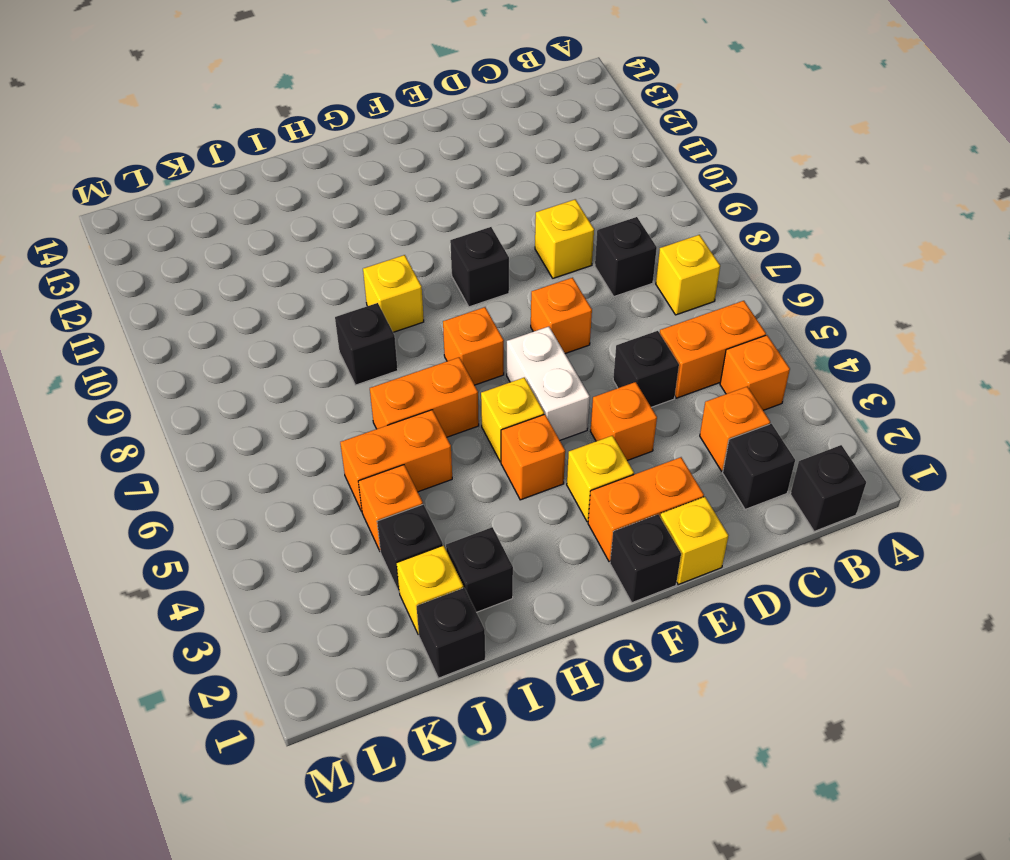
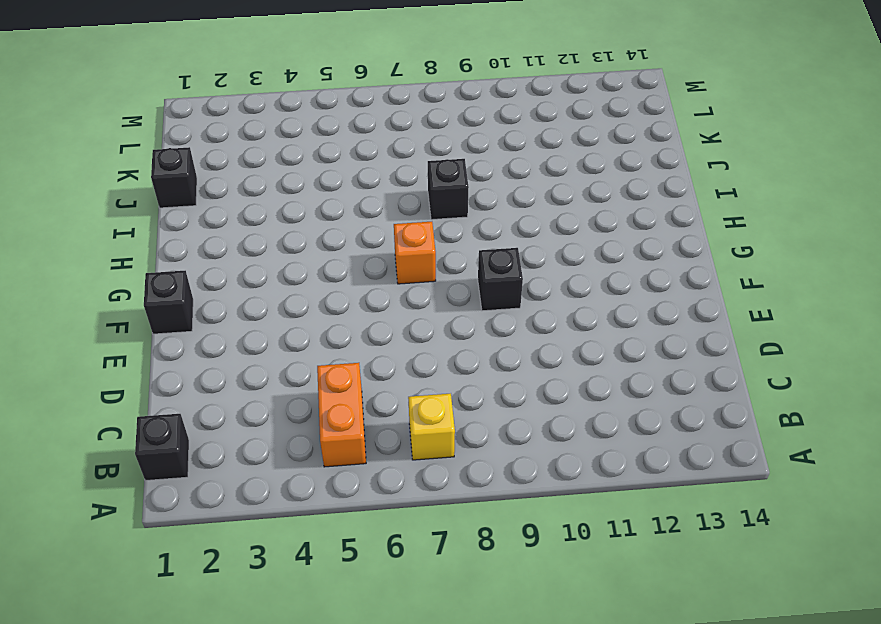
none -> orange brick B4 level 1
none -> black brick C2 level 1
none -> orange brick C3 level 1

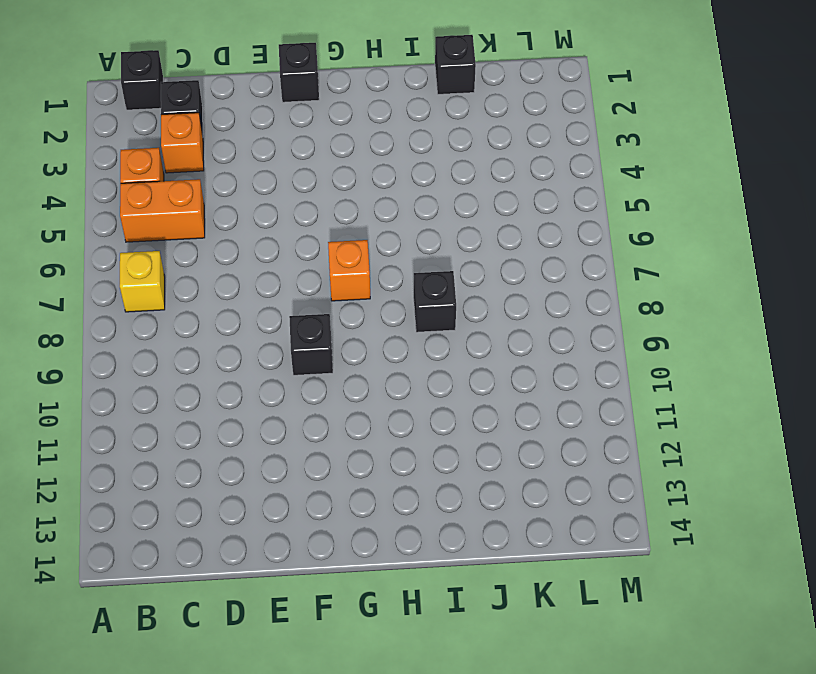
none -> black brick C8 level 1
none -> black brick D5 level 1
none -> yellow brick D9 level 1

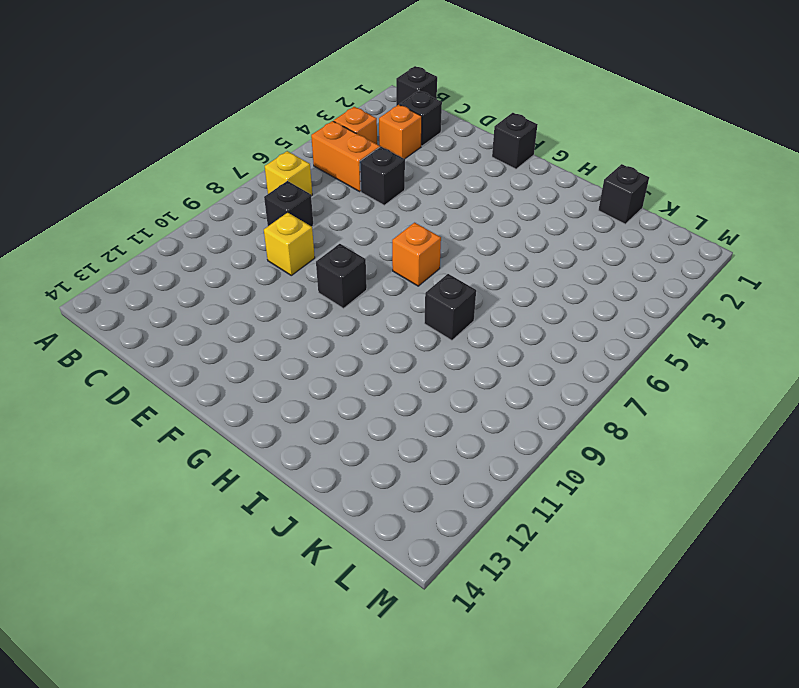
none -> yellow brick E1 level 1
none -> orange brick E2:F2 level 1
none -> orange brick E4 level 1

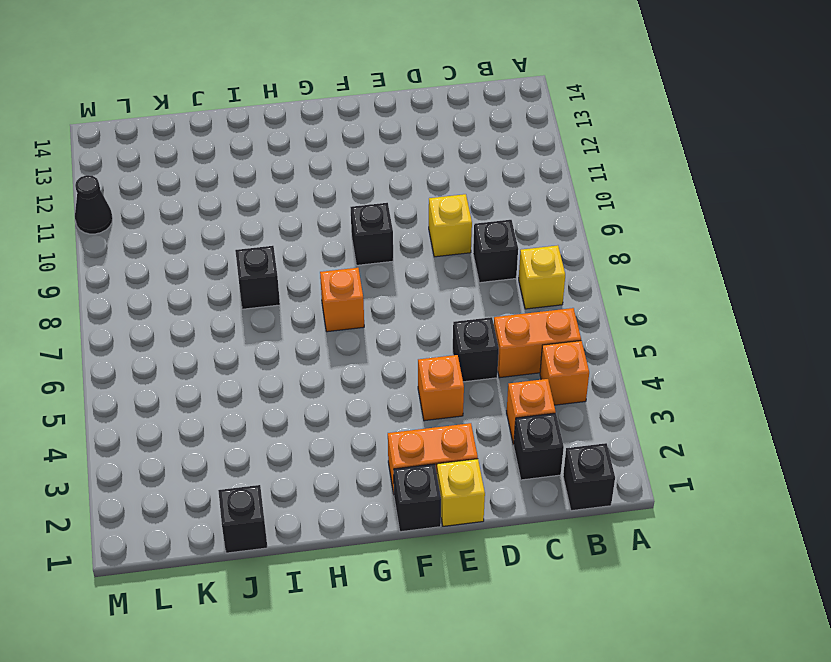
black cone M11 level 1 -> none
none -> orange brick E7 level 1
none -> yellow brick F3 level 1
none -> white brick F5:F6 level 1

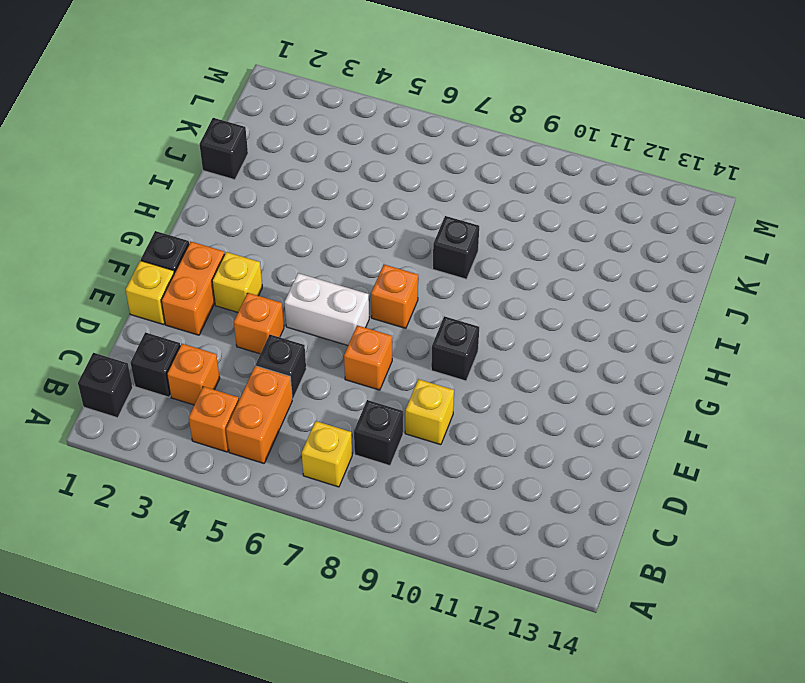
none -> orange brick G4 level 1
none -> yellow brick G5 level 1
none -> orange brick H6:I6 level 1

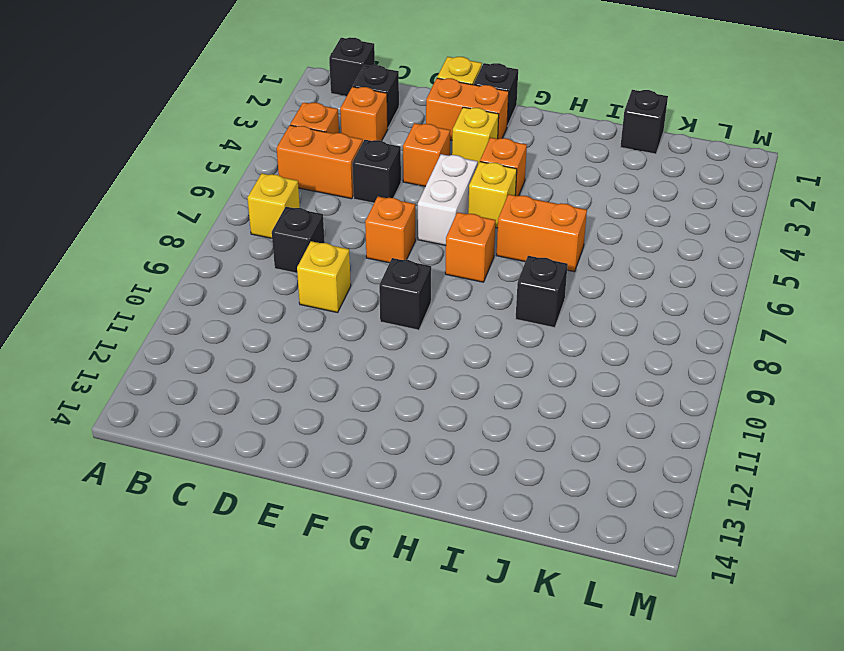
none -> yellow brick H9 level 1
none -> black brick I2 level 1
none -> orange brick I5:J5 level 1

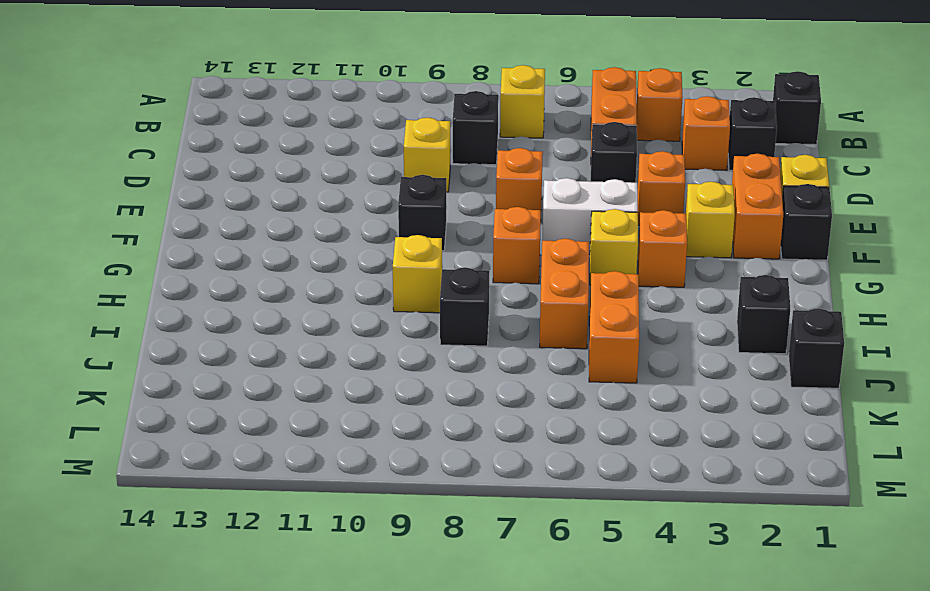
none -> yellow brick J2 level 1
none -> black brick J3 level 1
none -> orange brick J4 level 1

